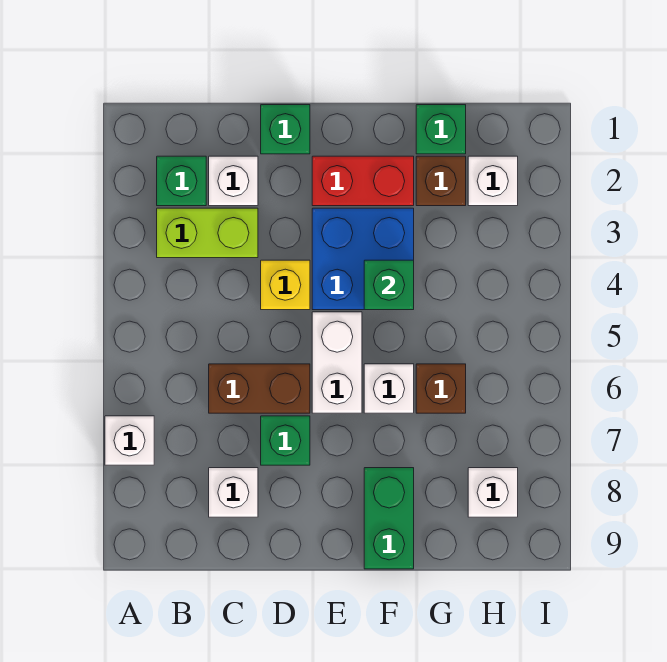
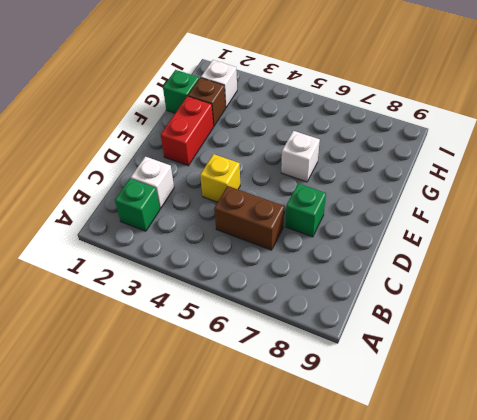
brown brick C5:C6 level 1 -> brown brick C6:D6 level 1
none -> white brick A7 level 1
none -> lime brick B3:C3 level 1
none -> white brick C8 level 1

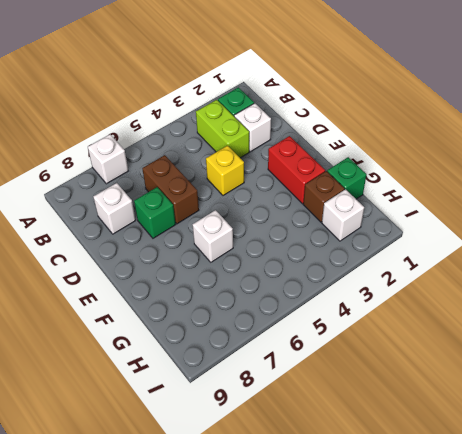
none -> green brick D1 level 1
none -> blue brick E3:F4 level 1
none -> white brick E5:E6 level 1

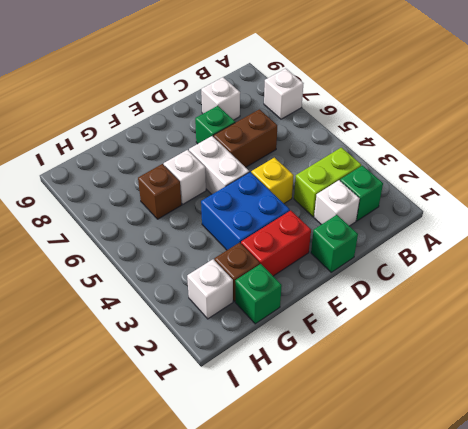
none -> green brick F8:F9 level 1
none -> white brick H8 level 1
none -> green brick F4 level 2

